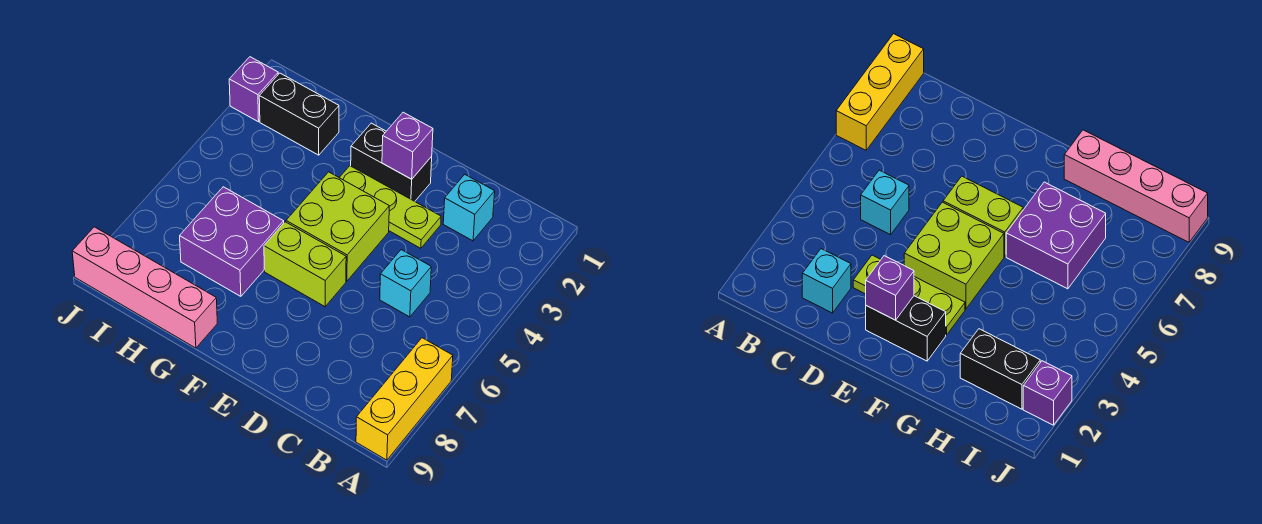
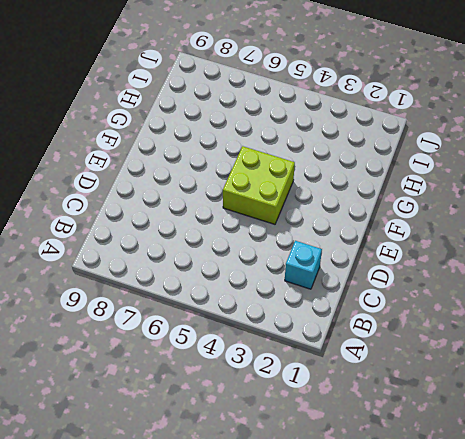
none -> yellow brick A7:A9 level 1
none -> cyan brick C5 level 1
none -> lime plate D3:F3 level 1

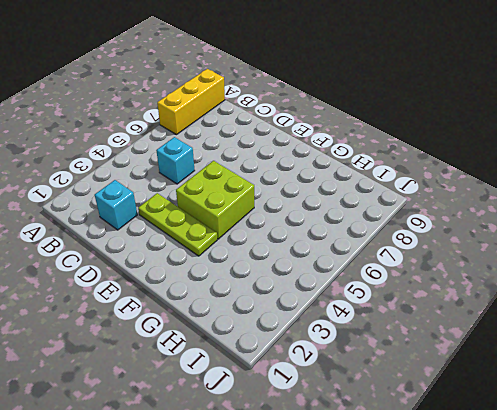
none -> black brick E2:F2 level 1
none -> lime brick E6:F6 level 1
none -> purple brick G6:H7 level 1

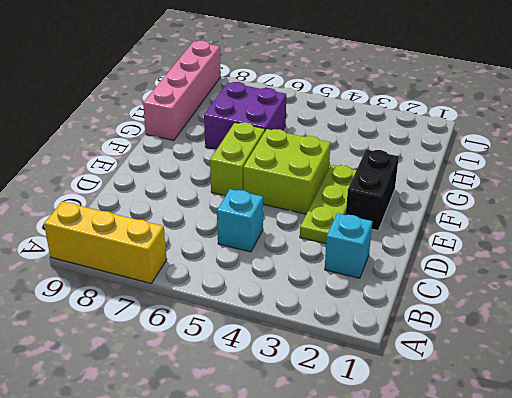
none -> black brick H2:I2 level 1
none -> purple brick J2 level 1
none -> purple brick E2 level 2

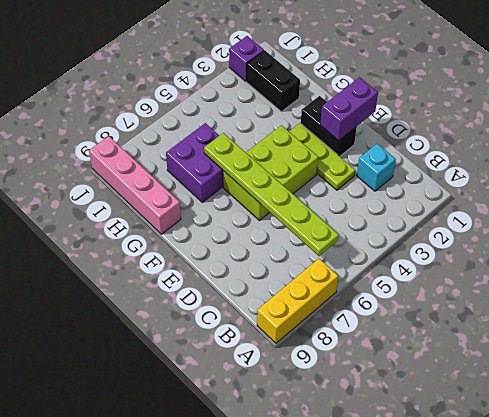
lime plate B6:G6 level 2 -> none
purple brick E1:E2 level 2 -> purple brick E2 level 2
none -> cyan brick C5 level 1

